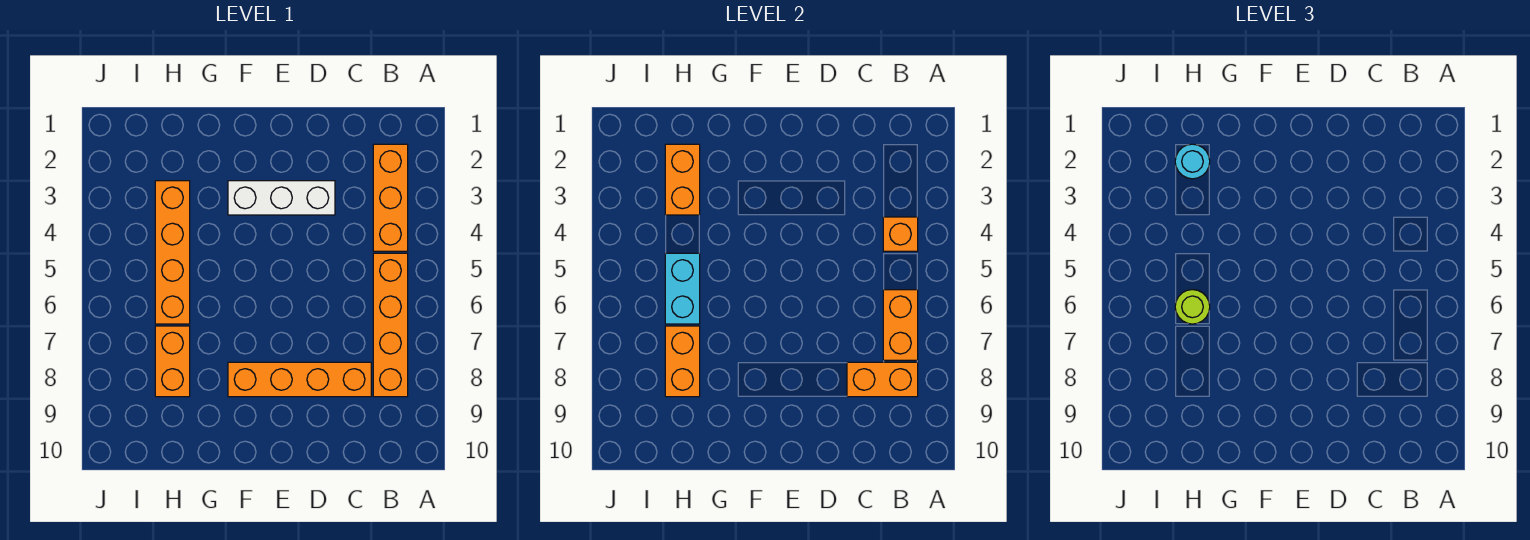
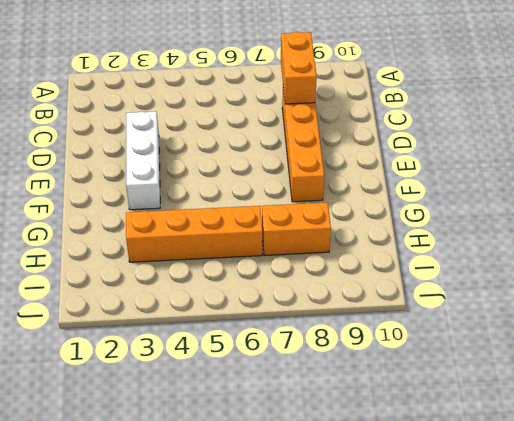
none -> orange brick B2:B4 level 1
none -> orange brick B5:B8 level 1
none -> orange brick B4 level 2

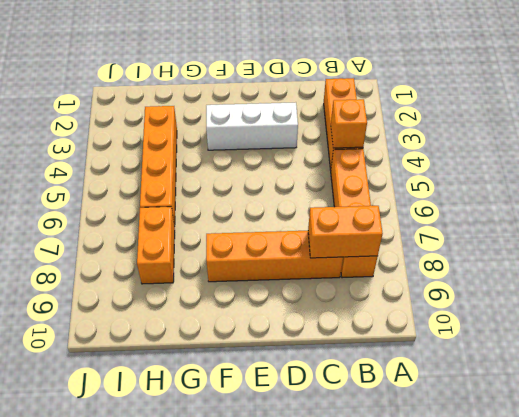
none -> orange brick B6:B7 level 2
none -> orange brick H2:H3 level 2
none -> cyan brick H5:H6 level 2

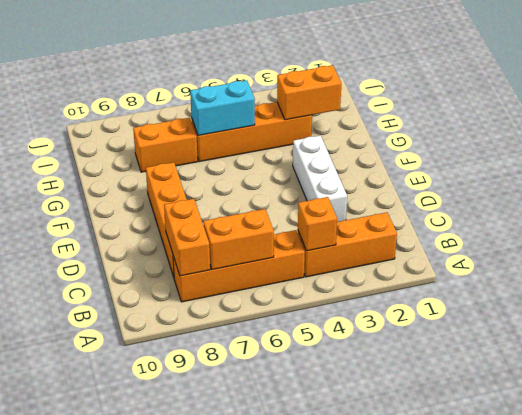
none -> orange brick H7:H8 level 2
none -> cyan round brick H2 level 3
none -> lime round brick H6 level 3

